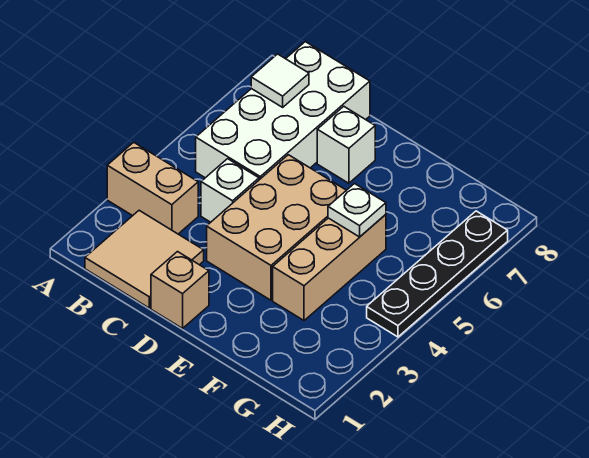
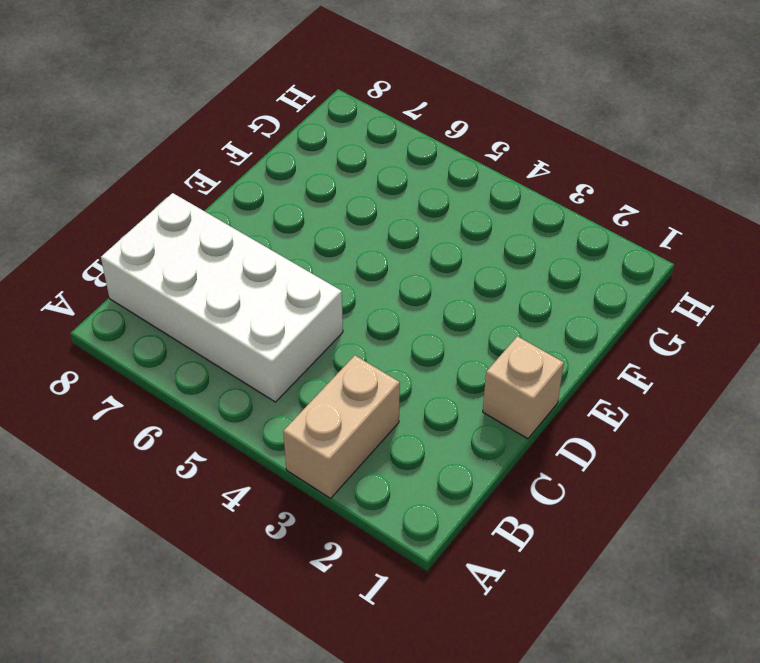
none -> tan tile B1:C2 level 1
none -> white brick C4 level 1

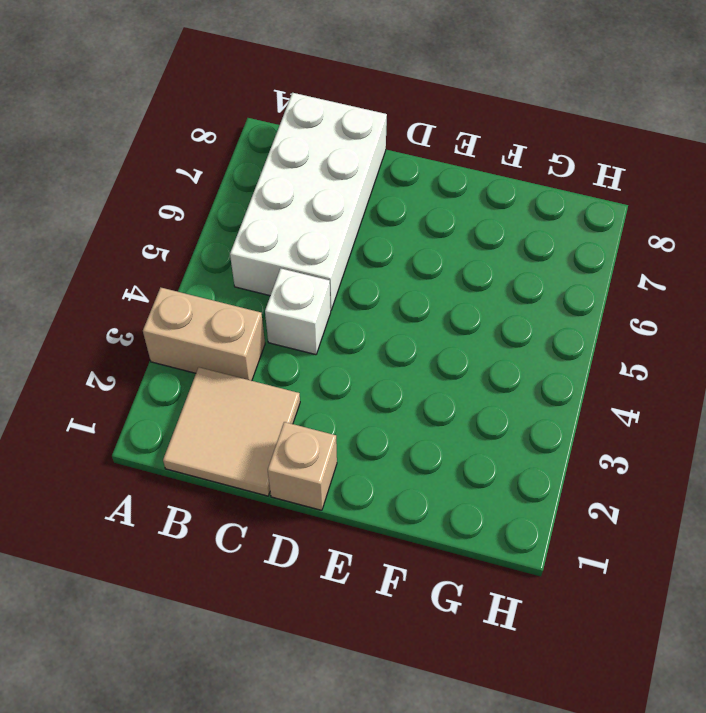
none -> tan brick D3:E5 level 1
none -> white brick D7 level 1

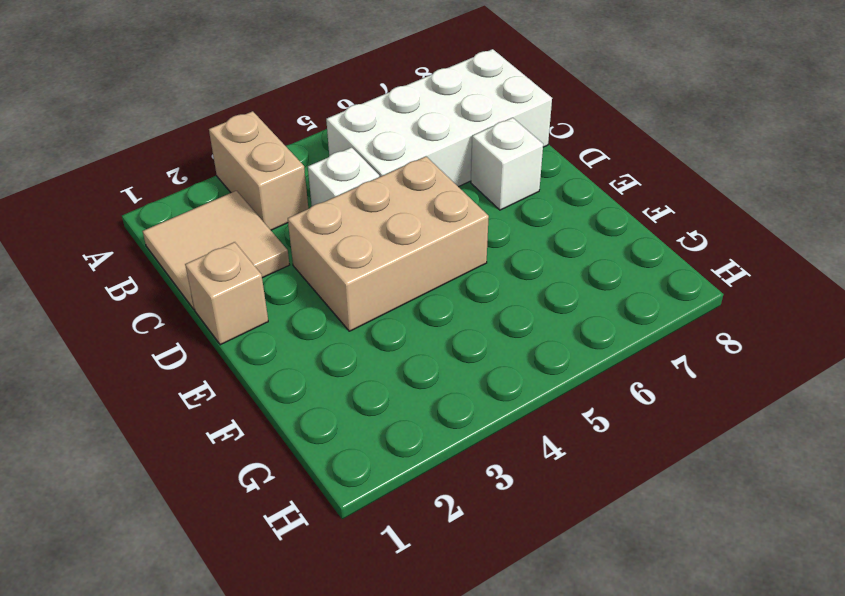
none -> tan brick F3:F5 level 1
none -> black plate H4:H7 level 1

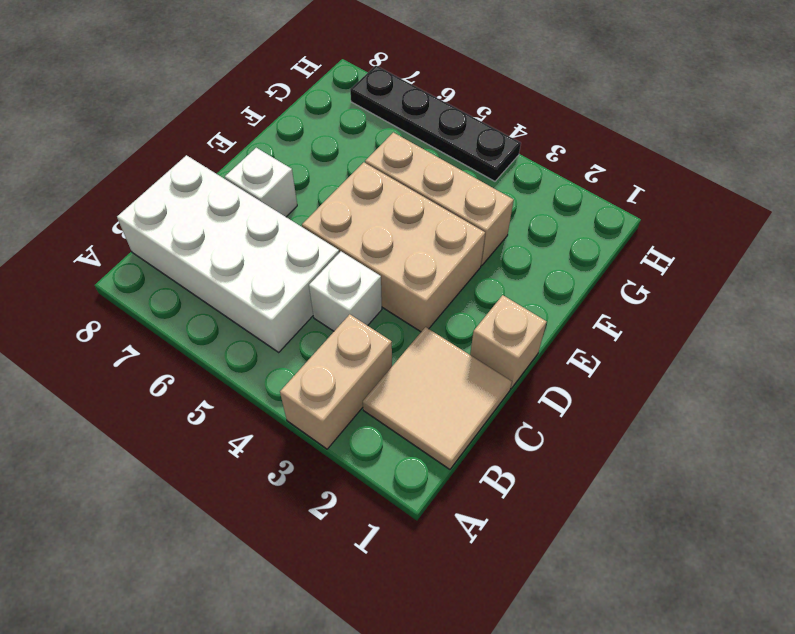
none -> white tile B7 level 2
none -> white plate F5 level 2

